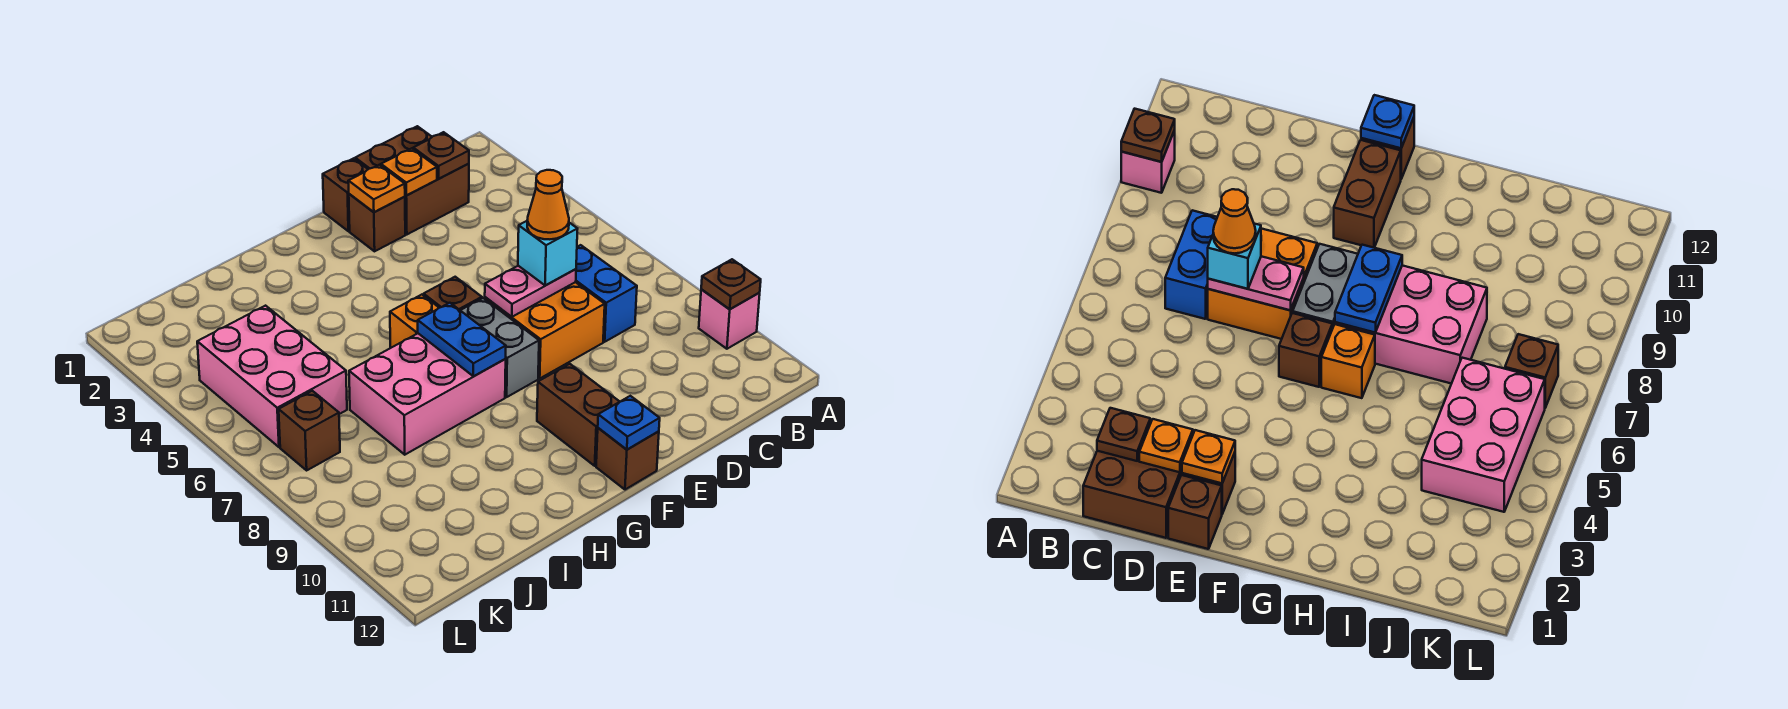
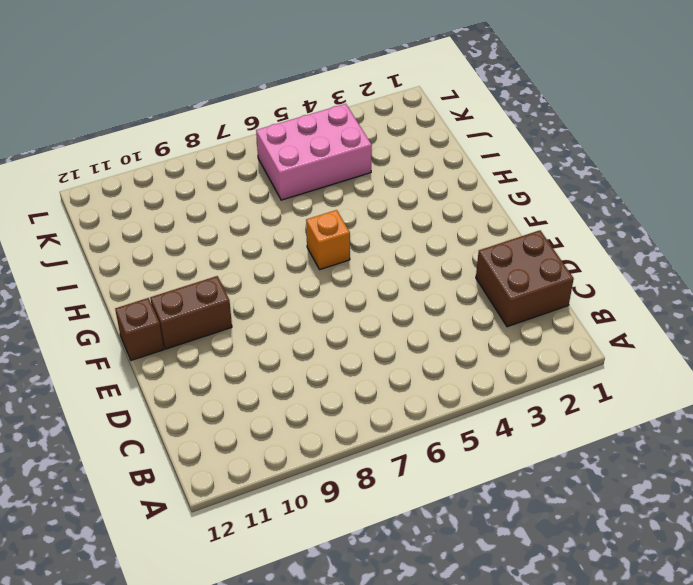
none -> pink brick A10 level 1
none -> blue brick C7:C8 level 1
none -> orange brick D7:E8 level 1

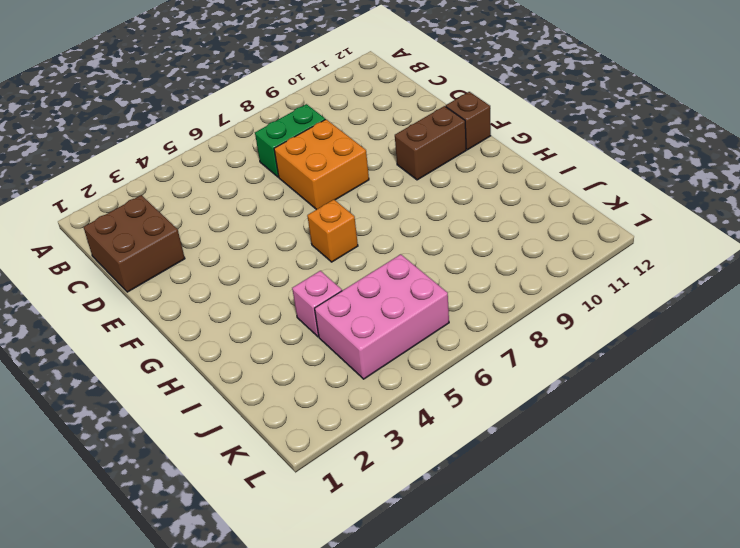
green brick C7:C8 level 1 -> blue brick C7:C8 level 1
pink brick I4 level 1 -> pink brick A10 level 1
none -> brown brick E1 level 1
none -> brown brick E2 level 1
none -> brown brick F6 level 1

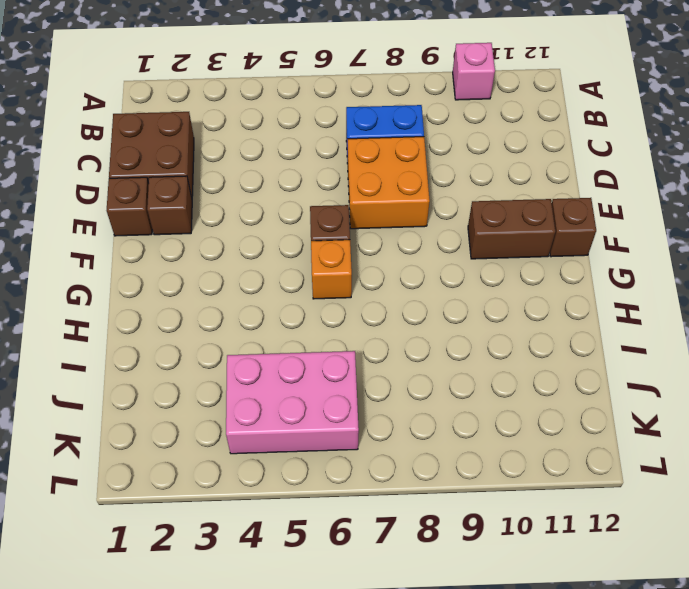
none -> grey brick F7:F8 level 1
none -> pink brick G7:I8 level 1
none -> brown brick K7 level 1

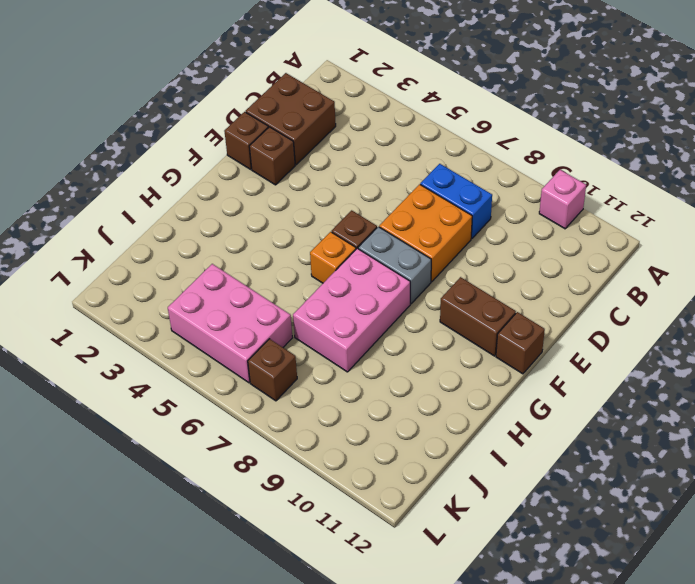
none -> brown plate A10 level 2
none -> brown plate C2 level 2
none -> orange plate D2 level 2

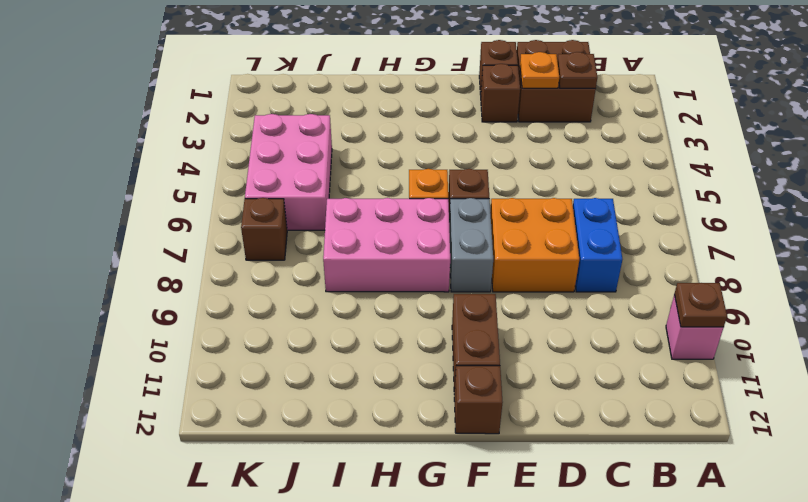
none -> pink plate D7:E7 level 2
none -> orange plate E2 level 2
none -> blue plate F12 level 2

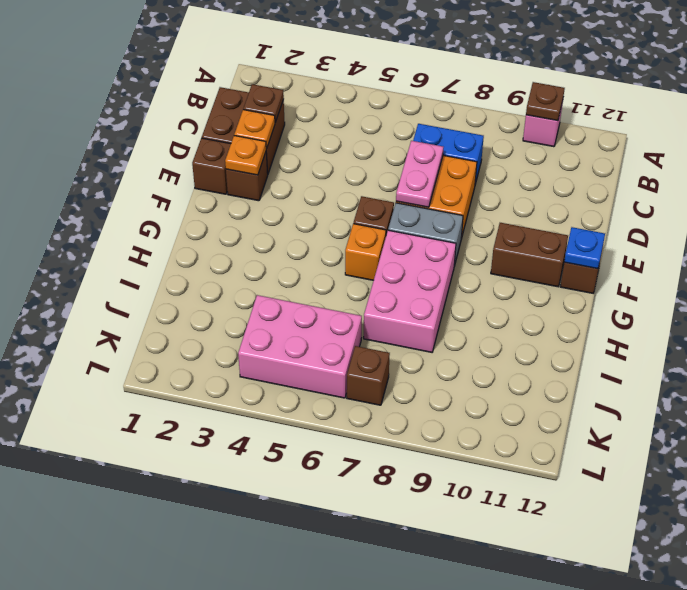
none -> blue plate G7:G8 level 2
none -> cyan brick D7 level 3
none -> orange cone D7 level 4

